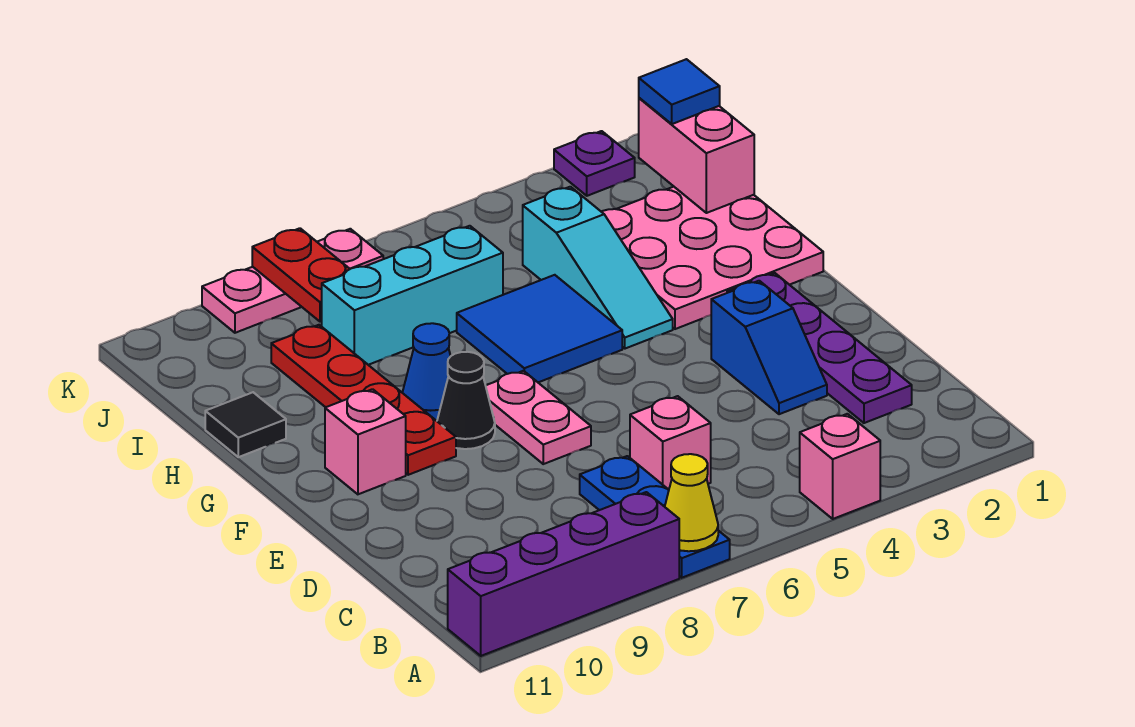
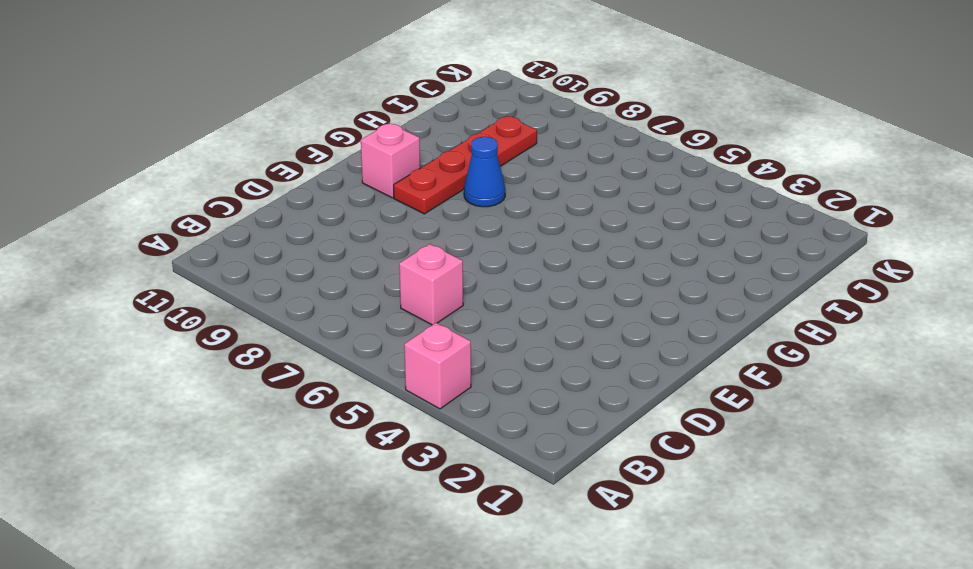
none -> blue plate A7:C7 level 1
none -> purple brick A8:A11 level 1
none -> purple plate C2:F2 level 1

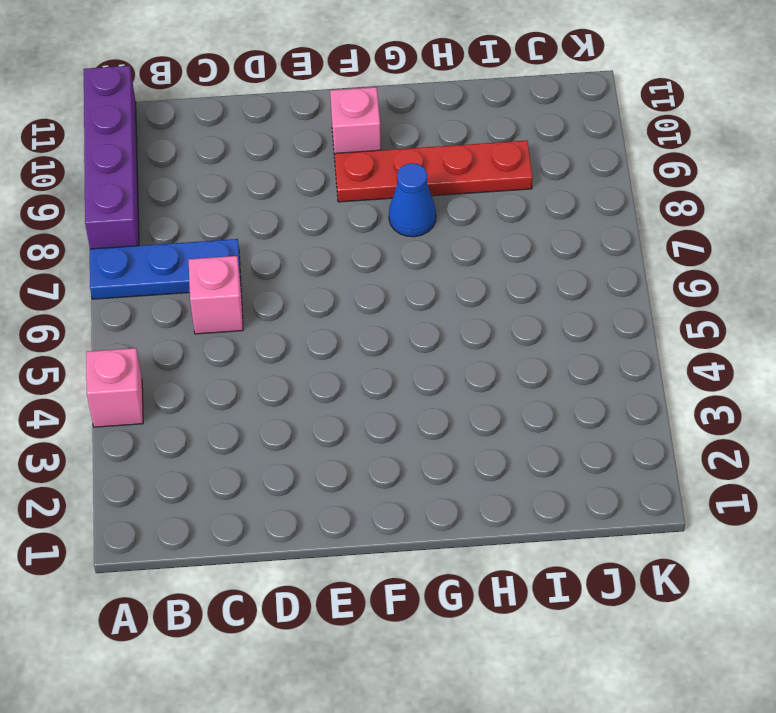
none -> purple plate C2:F2 level 1
none -> blue slope D3:E3 level 1 top E
none -> pink plate E7:F7 level 1

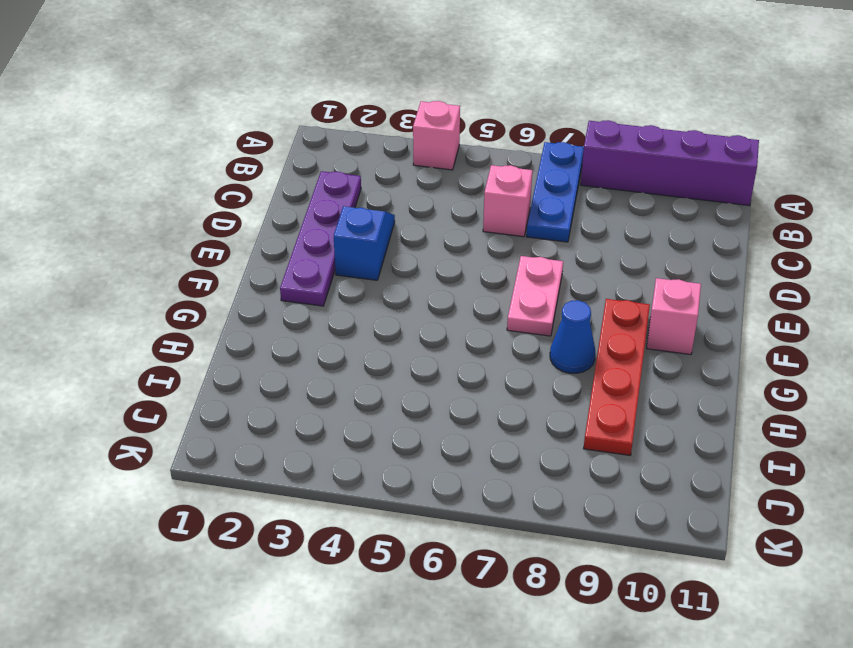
none -> black cone F8 level 1
none -> pink plate G1:I3 level 1
none -> cyan slope G4:I4 level 1 top I

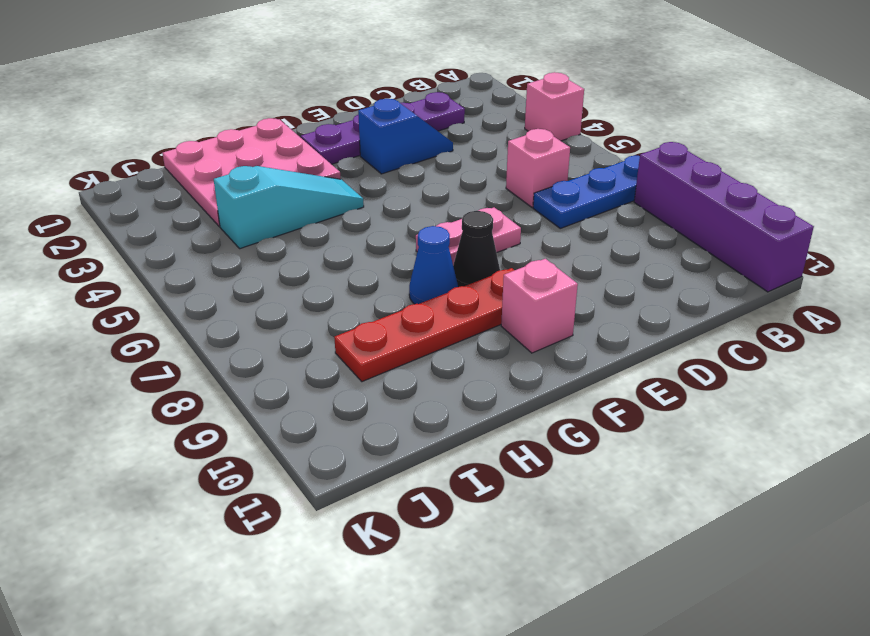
none -> blue tile G5:H6 level 1
none -> black tile H11 level 1
none -> cyan brick I6:I8 level 1

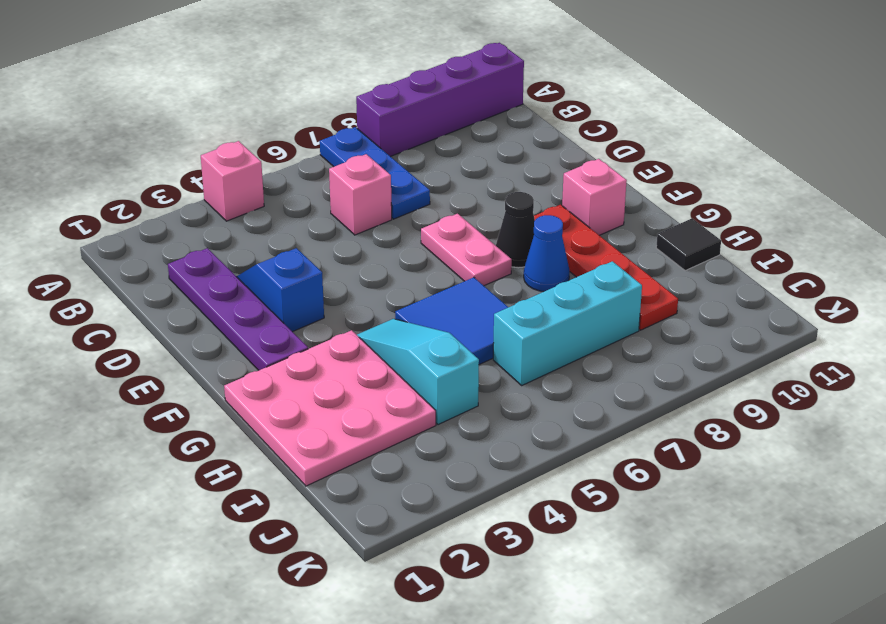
none -> purple plate K2 level 1
none -> pink plate K7:K9 level 1
none -> yellow cone A7 level 2

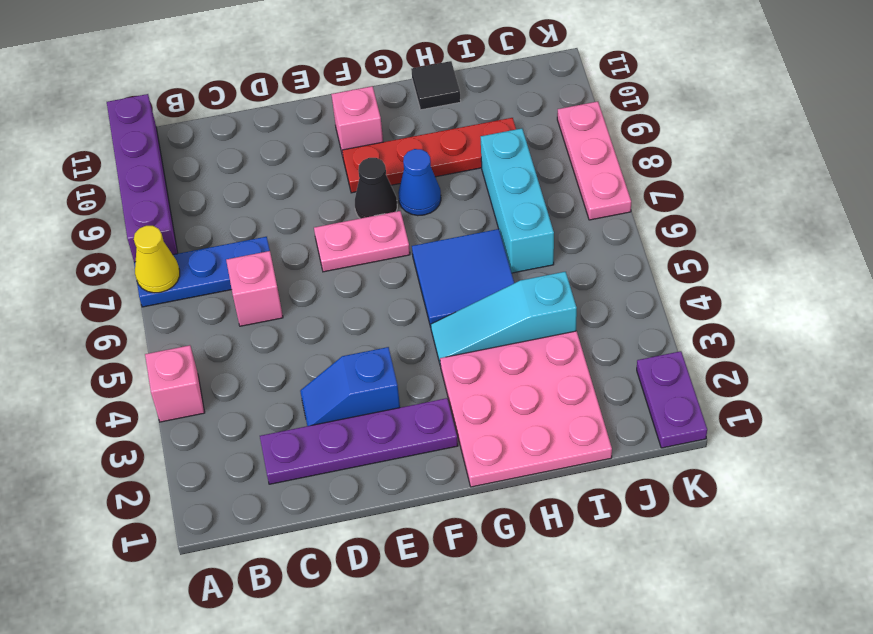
purple plate K1:K2 level 1 -> purple plate K2 level 1
none -> pink brick I1:J1 level 2
none -> red plate J8:K8 level 2
none -> blue tile J1 level 3

